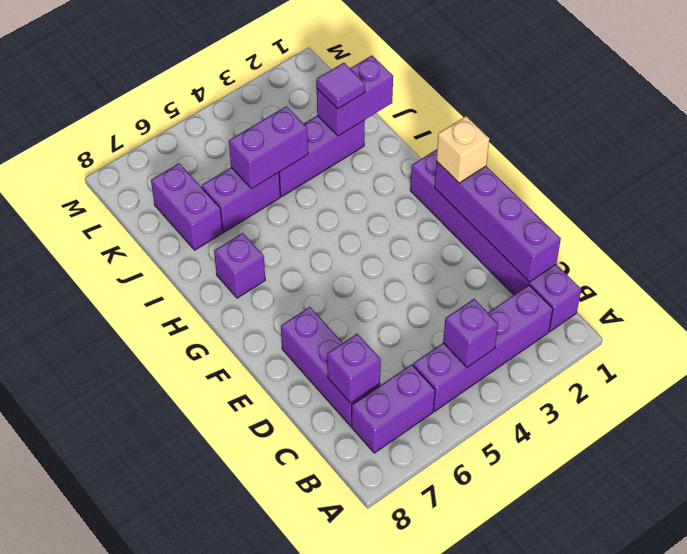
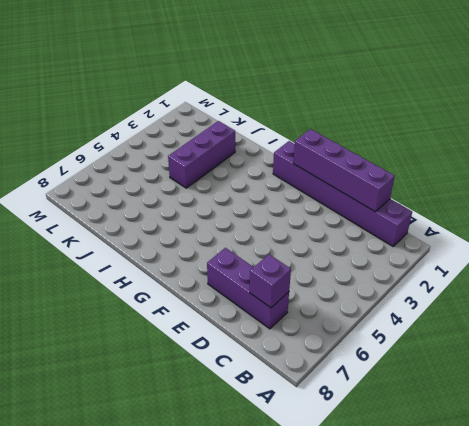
none -> purple brick B2:B5 level 1
none -> purple brick B6:B7 level 1
none -> purple brick H7 level 1

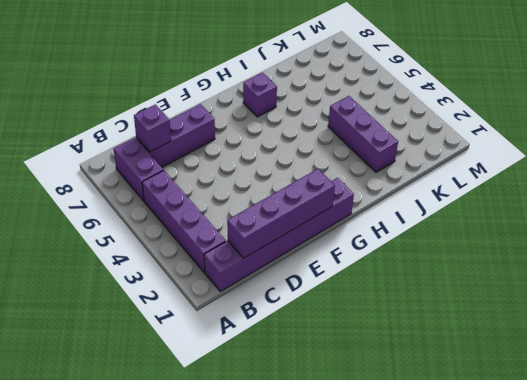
none -> purple brick J5:J6 level 1
none -> purple brick J7:K7 level 1
none -> purple brick B4 level 2

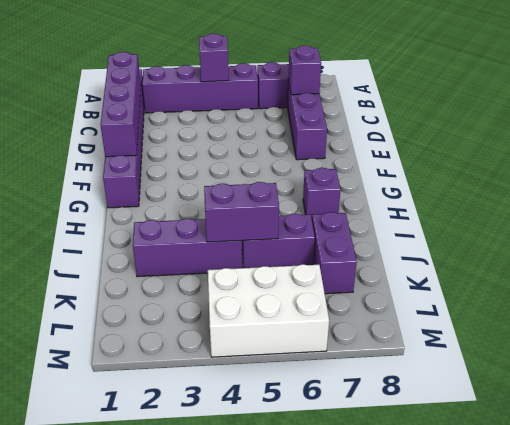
white brick L4:M6 level 1 -> none
none -> purple brick J1:J2 level 2
none -> tan brick F1 level 3
none -> purple tile J2 level 3

